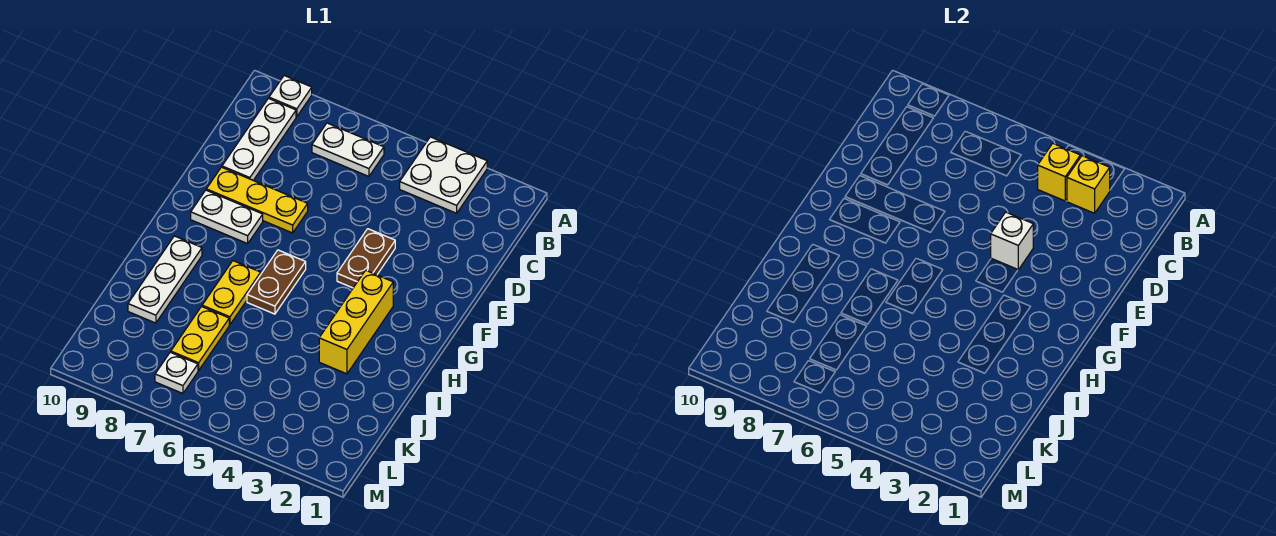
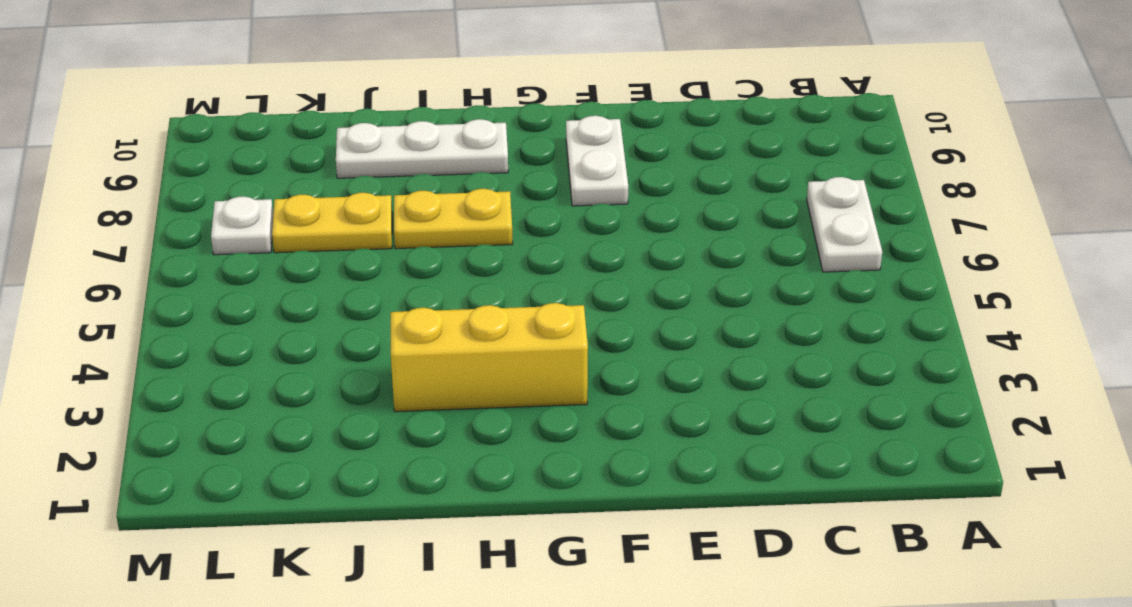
none -> white plate A3:B4 level 1
none -> white plate A9 level 1
none -> white plate B9:D9 level 1

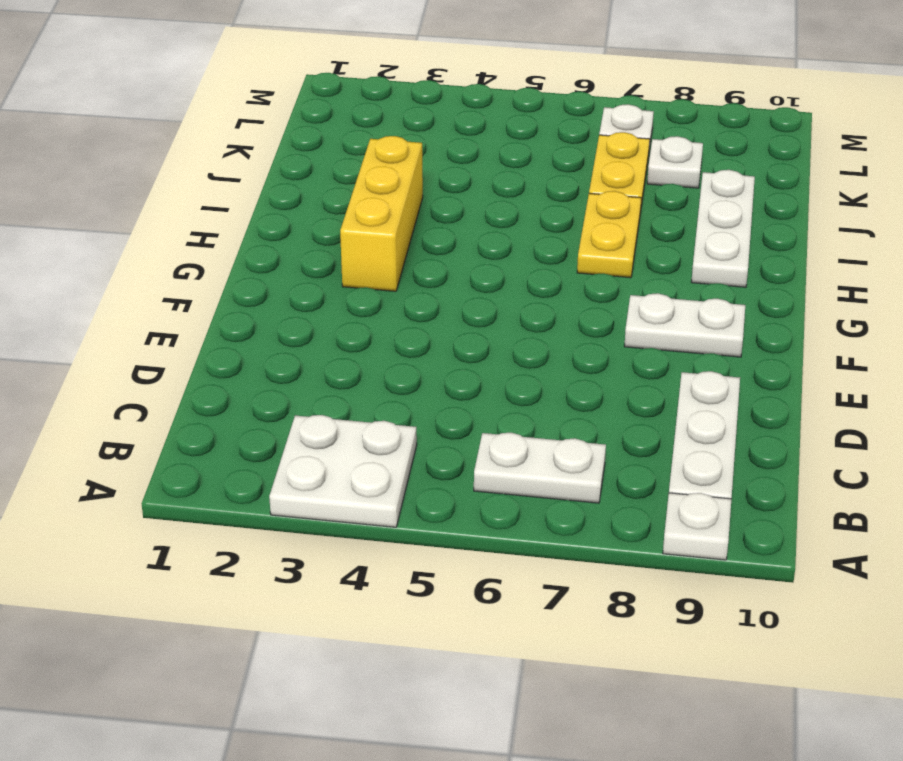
white plate K8 level 1 -> none
none -> brown plate E4:F4 level 1
none -> yellow plate E7:E9 level 1
none -> brown plate G6:H6 level 1

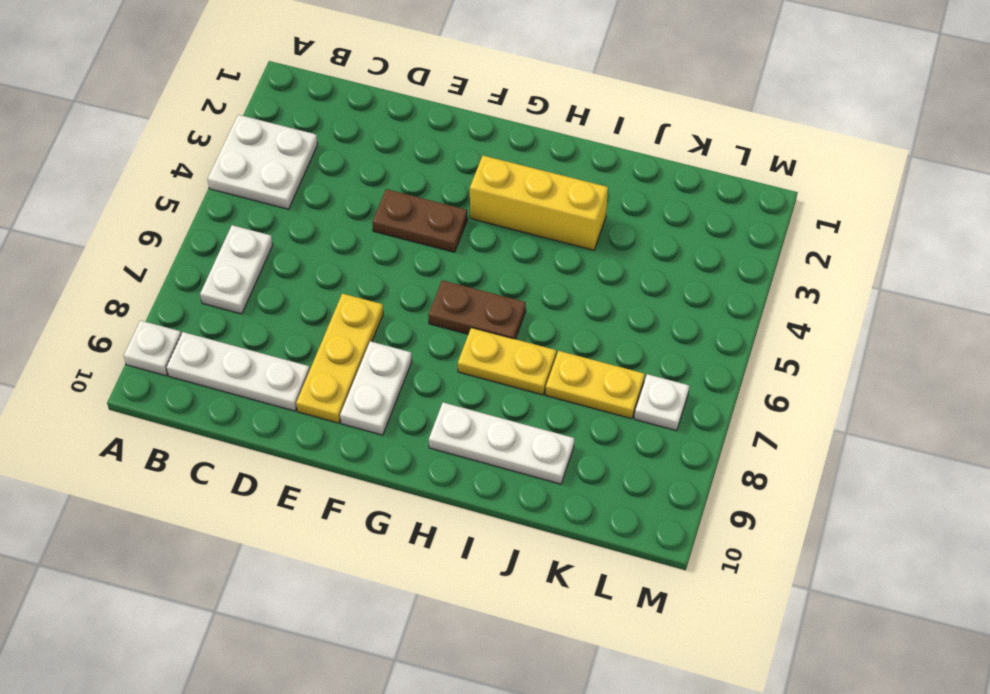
none -> yellow brick B3 level 2
none -> yellow brick B4 level 2
none -> white brick E4 level 2

